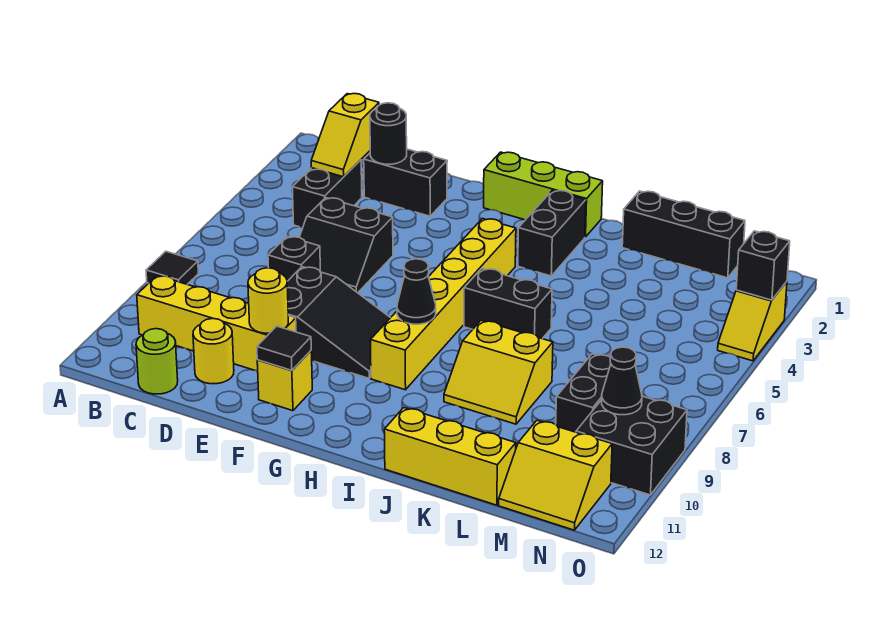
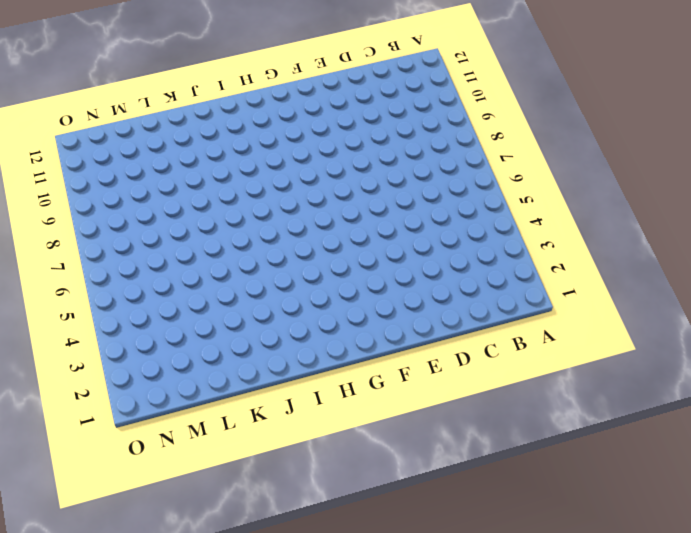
none -> black tile A8 level 1
none -> yellow brick B10:E10 level 1
none -> black brick C3:C4 level 1

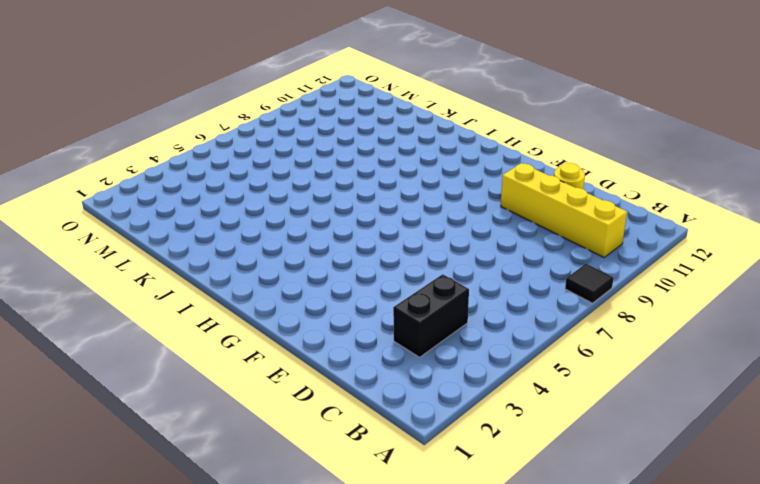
none -> lime round brick C12 level 1
none -> black brick D2:E2 level 1
none -> black slope D5:E6 level 1 top 5

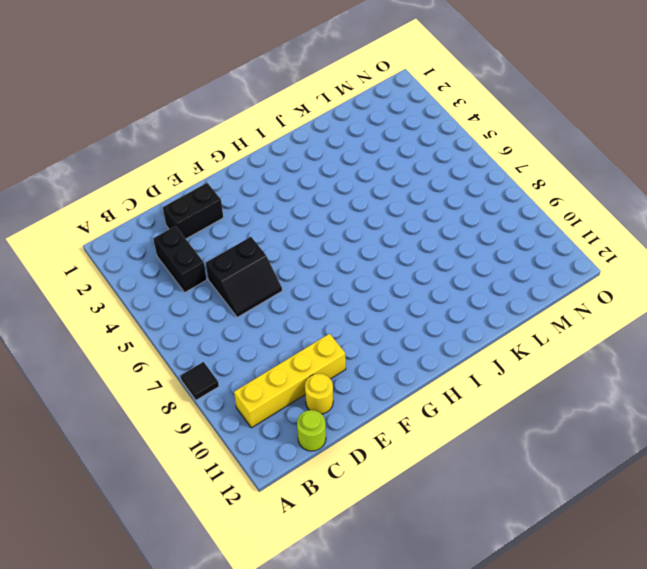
none -> black brick D7 level 1
none -> black slope E8:G9 level 1 top E
none -> yellow brick F11 level 1

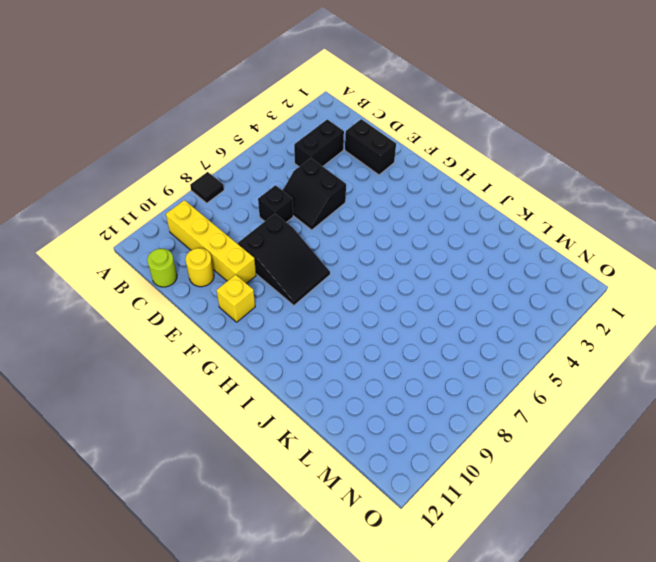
none -> lime brick G1:I1 level 1
none -> yellow brick H4:H9 level 1
none -> black brick I2:I3 level 1

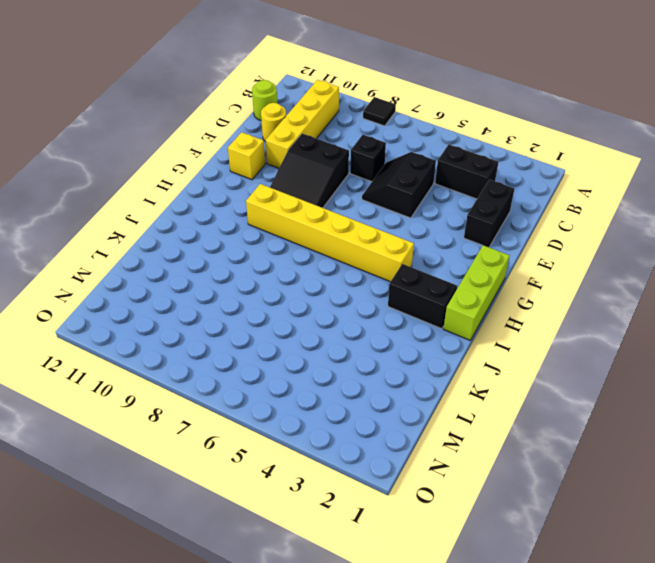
none -> black brick I6:J6 level 1
none -> yellow slope J8:K9 level 1 top 8
none -> yellow brick J12:L12 level 1

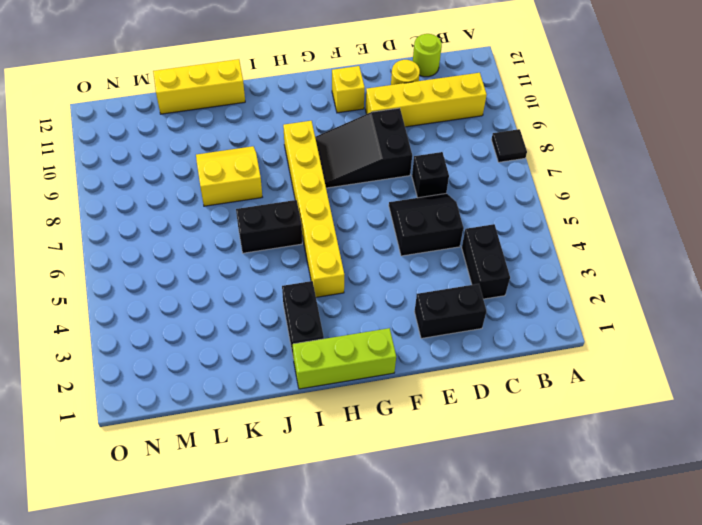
none -> black brick K1:M1 level 1
none -> black brick M8:M9 level 1
none -> yellow slope M11:N12 level 1 top 11

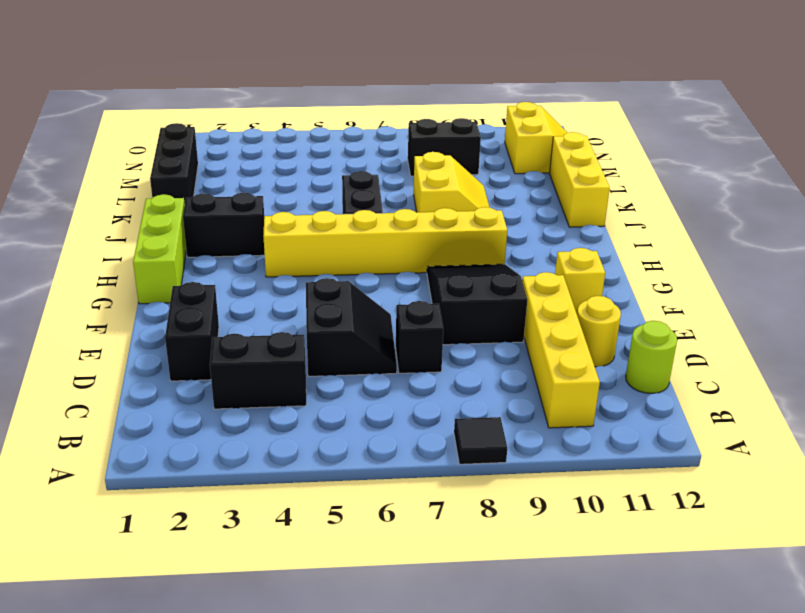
none -> black brick N9:O10 level 1
none -> yellow slope O3:O4 level 1 top 3
none -> yellow slope C2:C3 level 2 top 2

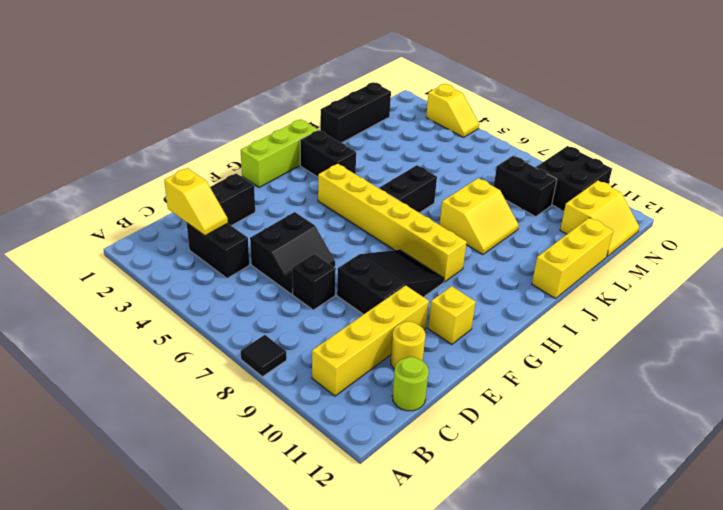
none -> black round brick D2 level 2
none -> yellow round brick E10 level 2
none -> black tile F11 level 2

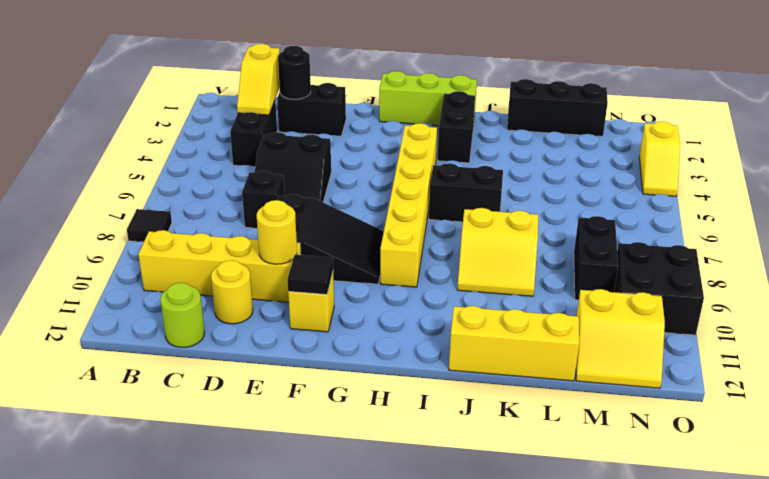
none -> black cone H8 level 2
none -> black cone N9 level 2
none -> black brick O3 level 2

